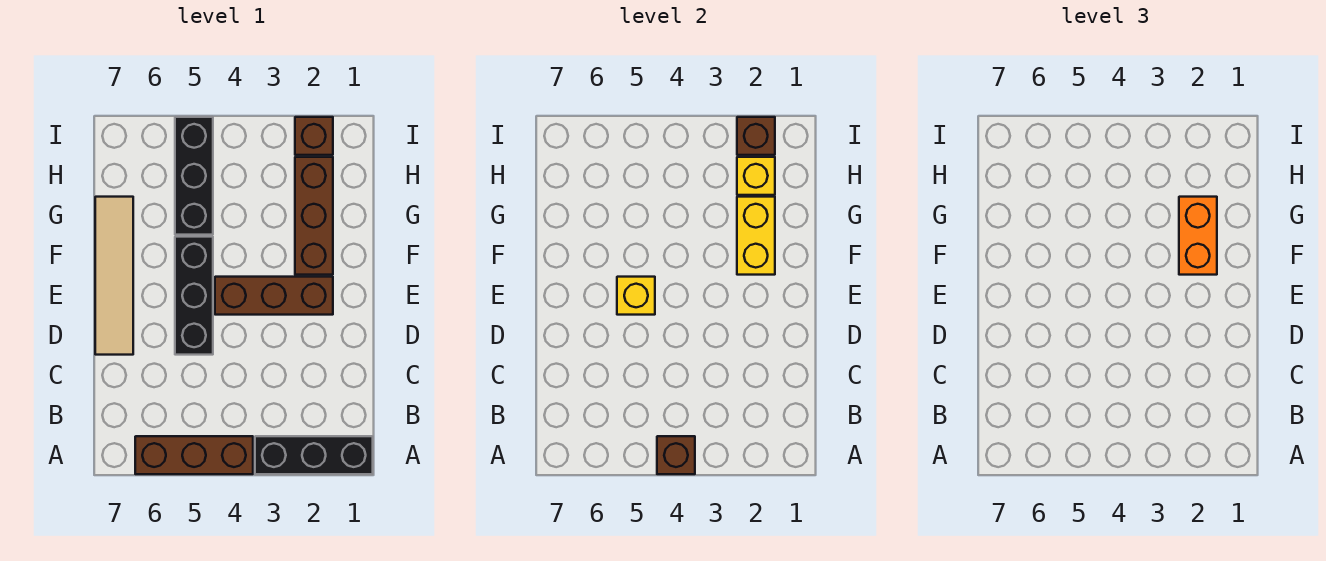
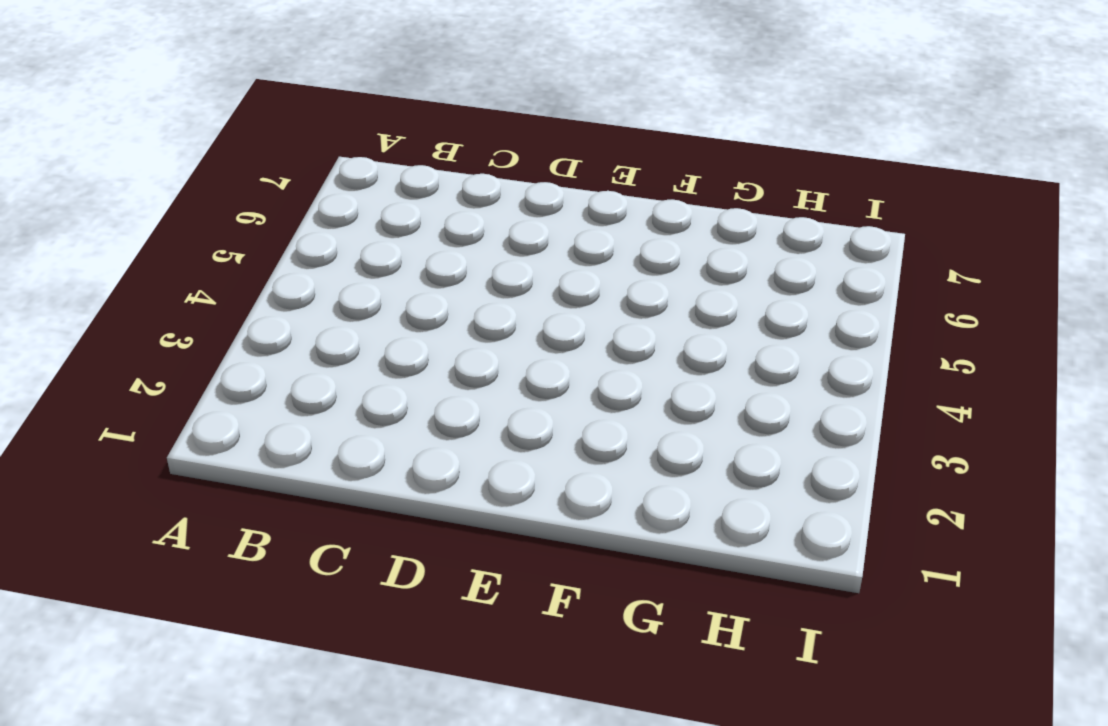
none -> black brick A1:A3 level 1
none -> brown brick A4:A6 level 1
none -> black brick D5:F5 level 1

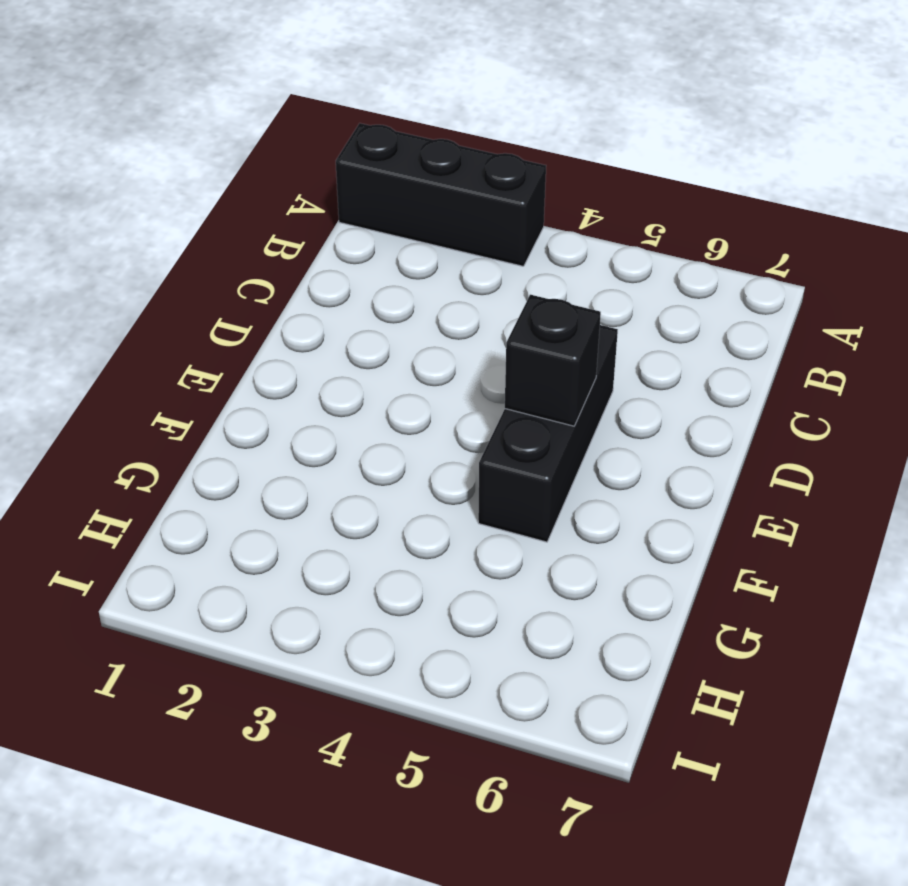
black brick E5 level 2 -> yellow brick E5 level 2
none -> brown brick A4:A6 level 1
none -> tan tile D7:G7 level 1
none -> brown brick E2:E4 level 1

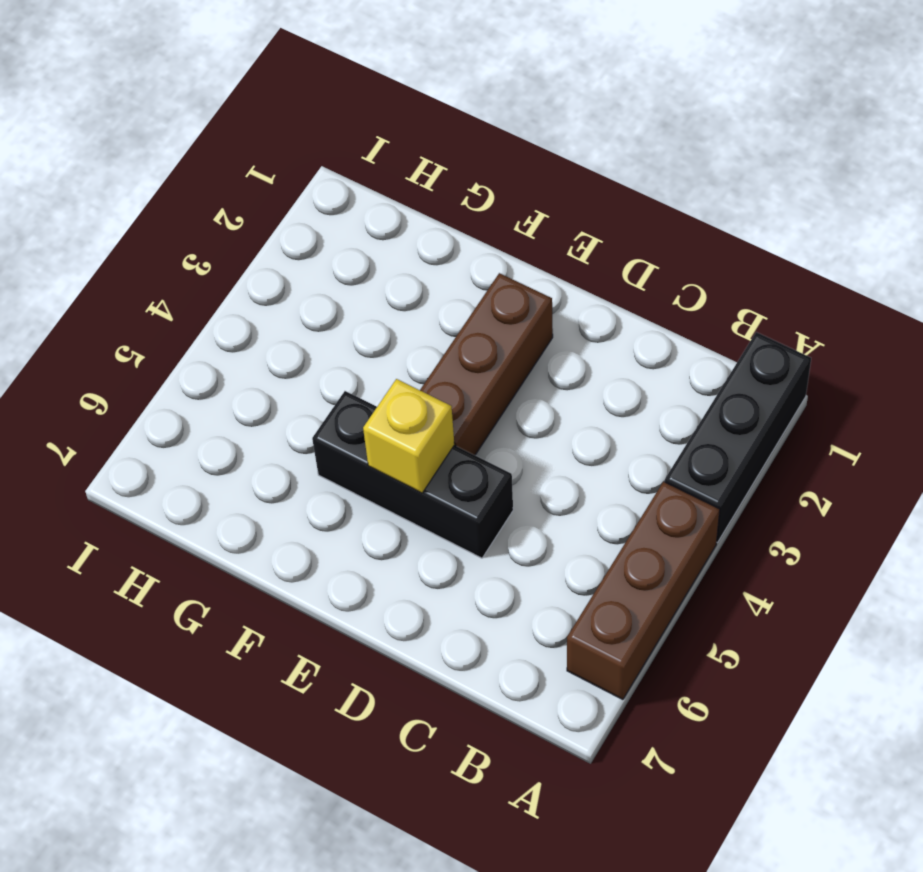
none -> tan tile D7:G7 level 1
none -> brown brick F2:H2 level 1
none -> black brick G5:I5 level 1

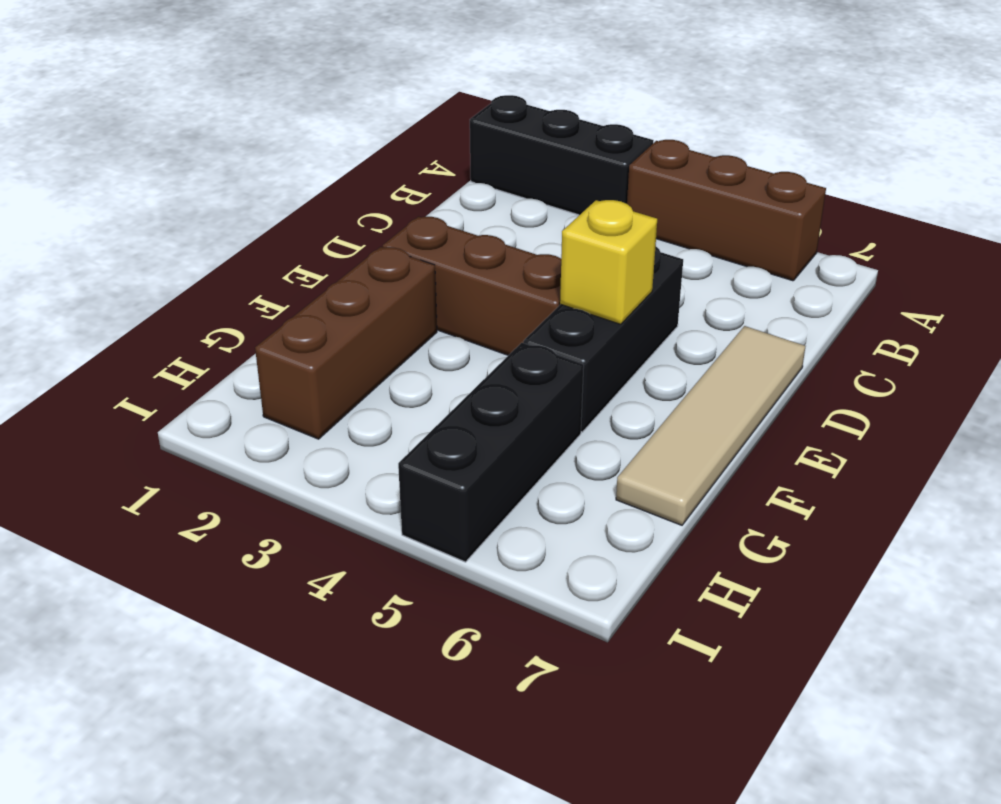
none -> brown brick I2 level 1
none -> brown brick A4 level 2
none -> yellow brick F2:G2 level 2

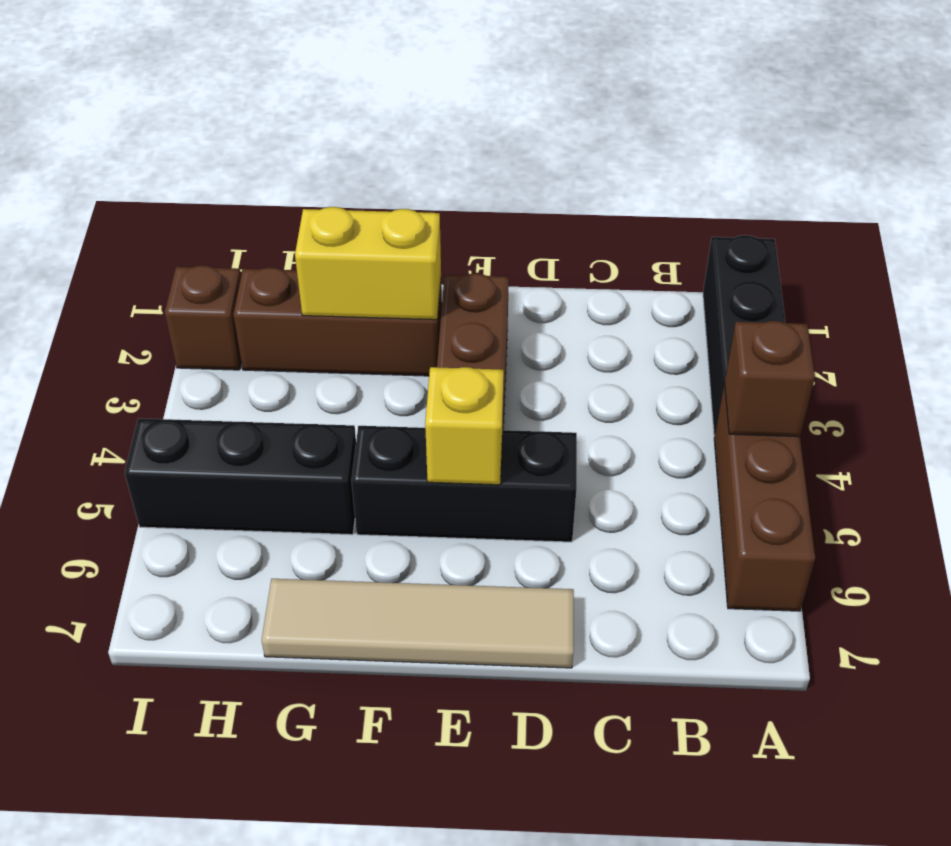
none -> yellow brick H2 level 2
none -> brown brick I2 level 2
none -> orange brick F2:G2 level 3

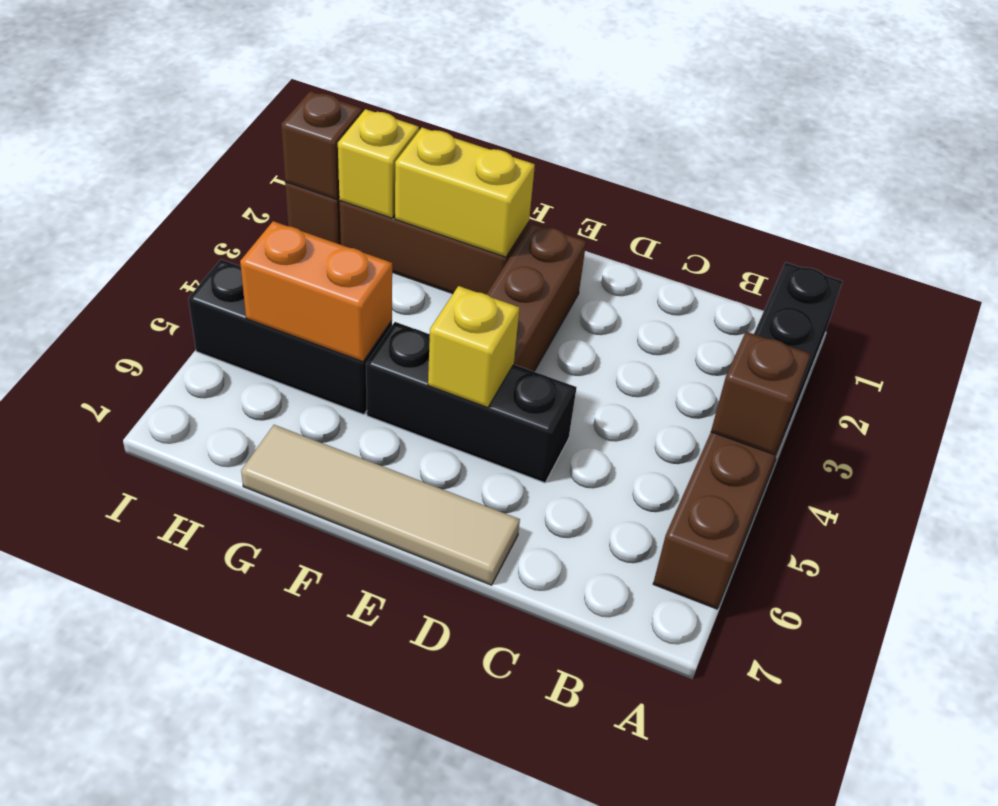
orange brick G5:H5 level 2 -> orange brick F2:G2 level 3

